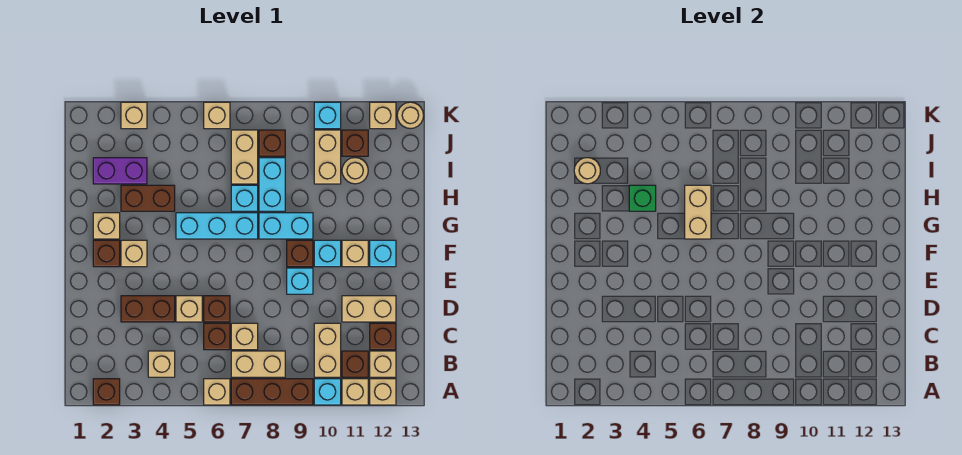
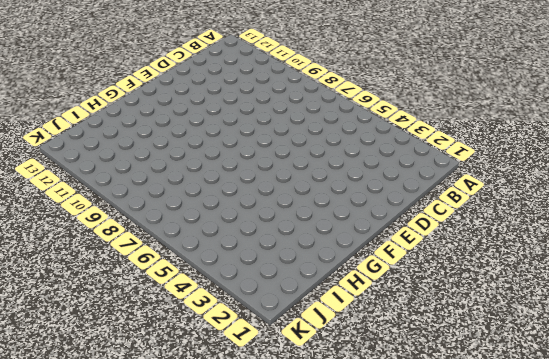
none -> brown brick A2 level 1
none -> tan brick A6 level 1
none -> brown brick A7:A9 level 1
none -> cyan brick A10 level 1

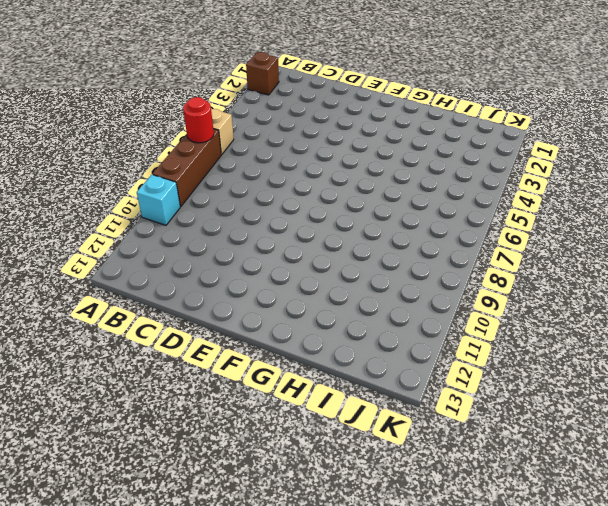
red round brick A7 level 2 -> none
none -> tan brick A11 level 1
none -> tan brick A12 level 1
none -> tan brick B4 level 1
none -> tan brick B7:B8 level 1

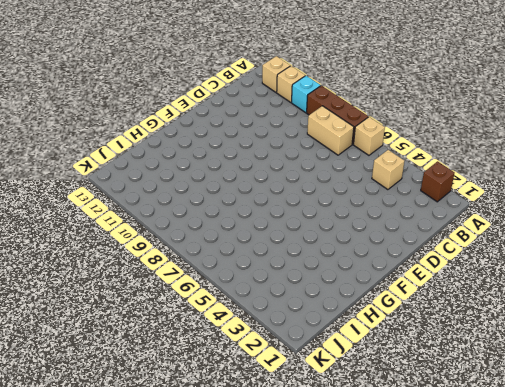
none -> tan brick B10:C10 level 1
none -> brown brick B11 level 1
none -> tan brick B12 level 1
none -> brown brick C6 level 1

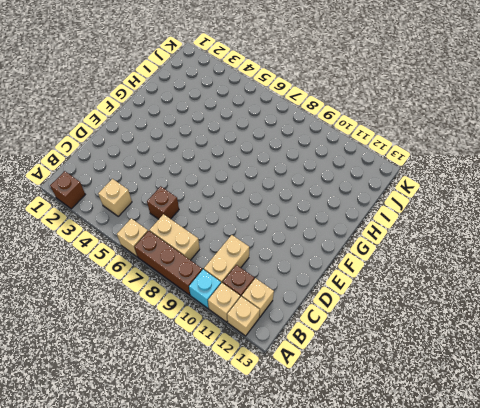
none -> tan brick C7 level 1
none -> brown brick C12 level 1
none -> brown brick D3:D4 level 1
none -> tan brick D5 level 1

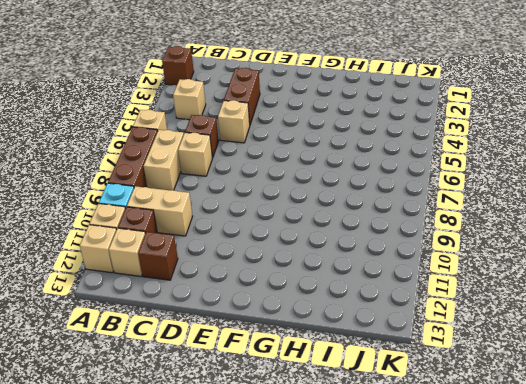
none -> brown brick D6 level 1
none -> tan brick D11:D12 level 1
none -> cyan brick E9 level 1
none -> brown brick F2 level 1

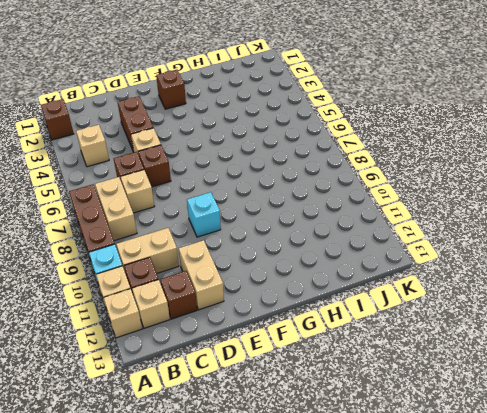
none -> tan brick A6 level 1
none -> tan brick F3 level 1
none -> brown brick F9 level 1
none -> cyan brick F10 level 1

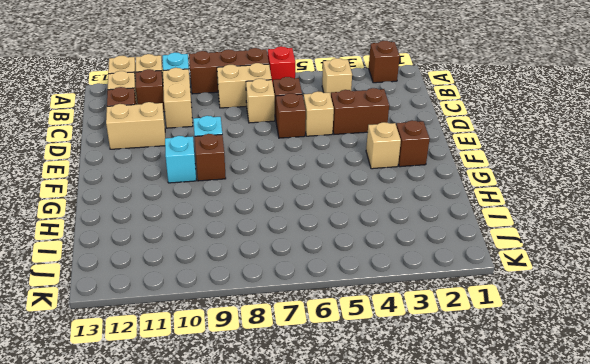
red brick A6 level 1 -> tan brick A6 level 1
none -> tan brick F11 level 1
none -> cyan brick F12 level 1
none -> tan brick G2 level 1
none -> cyan brick G5:G7 level 1

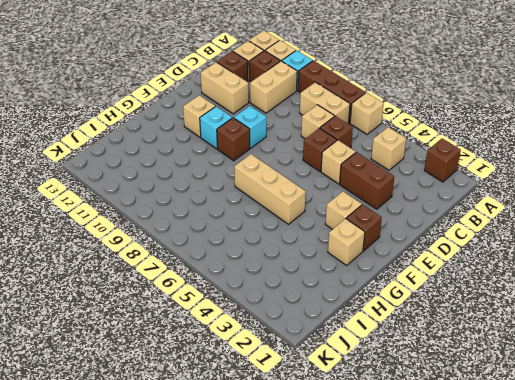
tan brick G5:G7 level 1 -> cyan brick G5:G7 level 1
none -> cyan brick F12 level 1
none -> cyan brick G8:G9 level 1
none -> brown brick H3:H4 level 1
none -> cyan brick H7 level 1

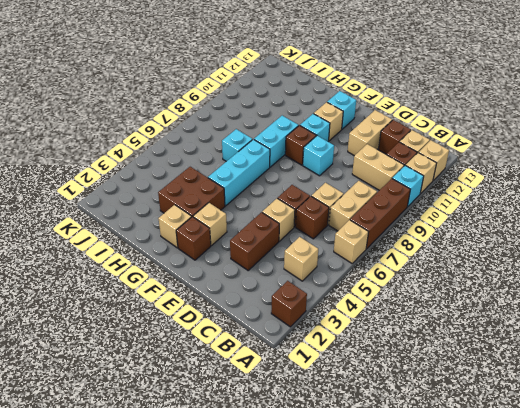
brown brick G3:H4 level 1 -> brown brick H3:H4 level 1
none -> cyan brick H8:I8 level 1
none -> purple brick I2:I3 level 1
none -> tan brick I7:J7 level 1
none -> tan brick I10:J10 level 1

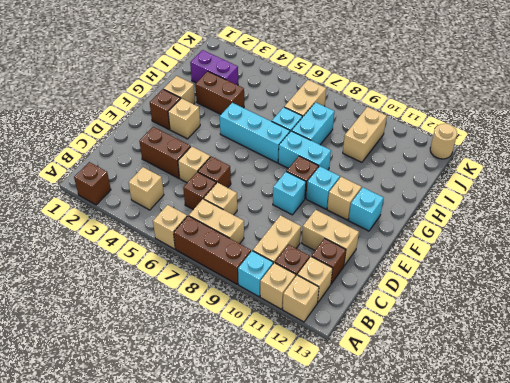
none -> tan round brick I11 level 1
none -> brown brick J8 level 1
none -> brown brick J11 level 1
none -> tan brick K3 level 1

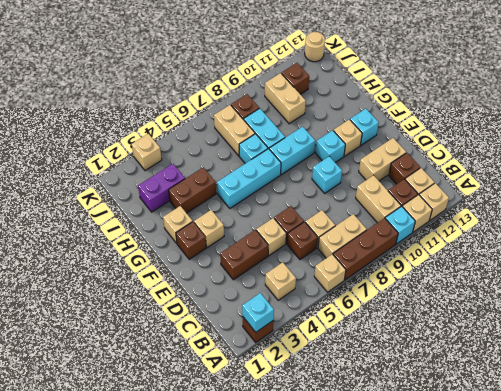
cyan brick A2 level 2 -> cyan brick K10 level 1
none -> brown brick F9 level 1
none -> tan round brick I11 level 1
none -> tan brick K6 level 1
none -> tan brick K12 level 1

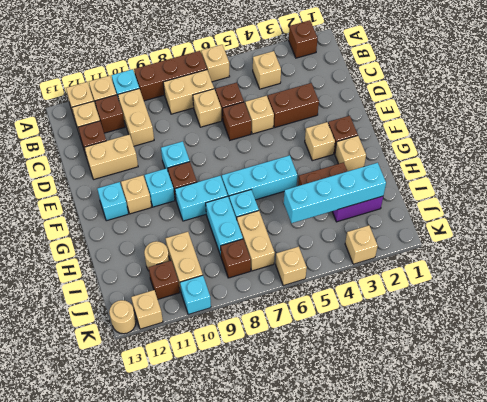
cyan brick I2:I5 level 2 -> tan round brick I2 level 2
none -> tan brick G6:H6 level 2
none -> green brick H4 level 2

